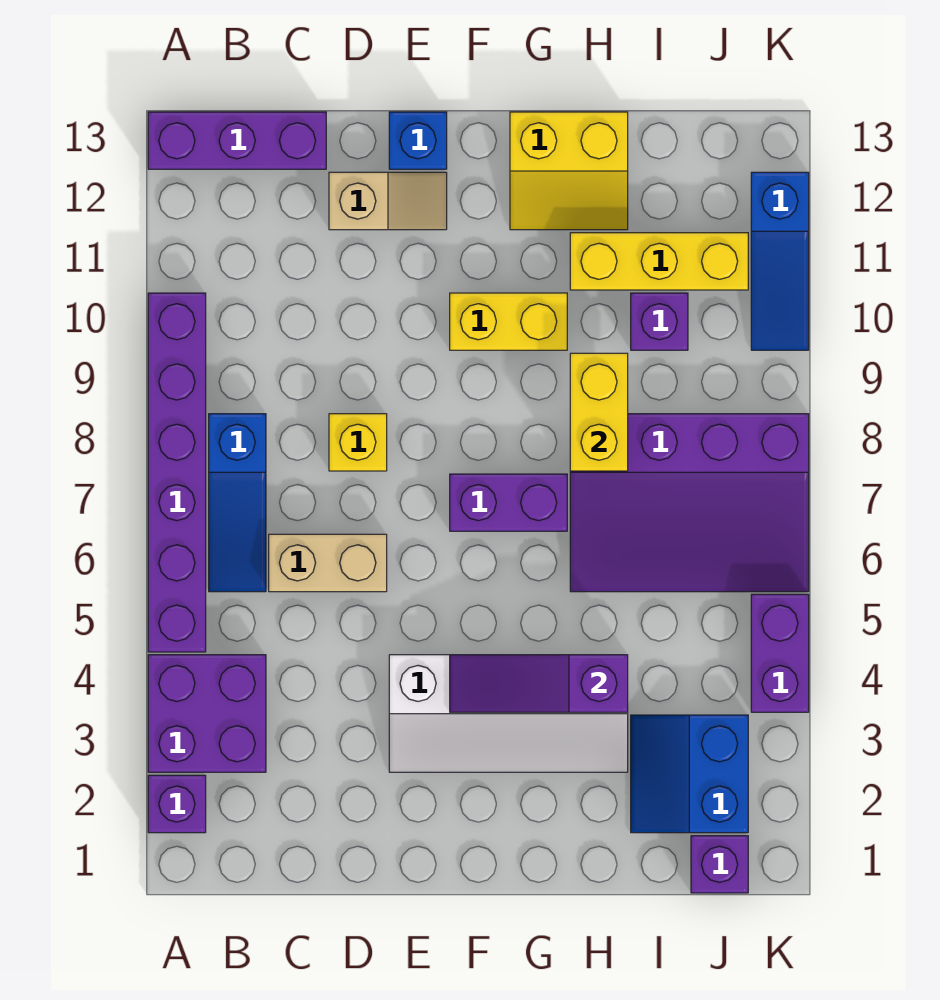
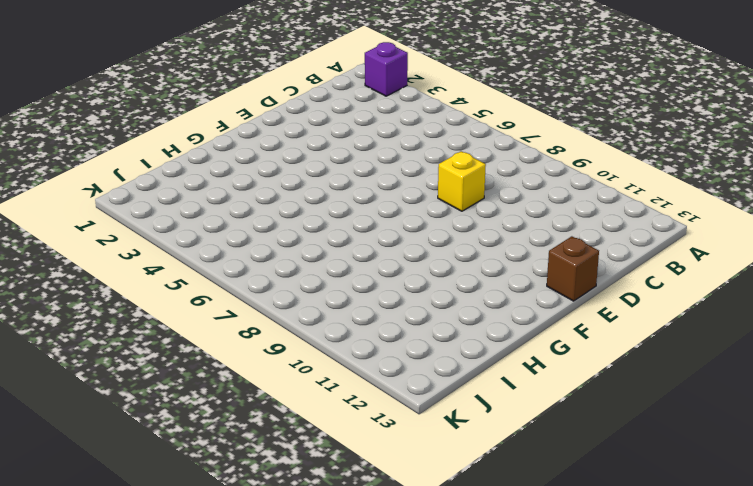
brown brick E13 level 1 -> blue brick E13 level 1
none -> purple brick A3:B4 level 1
none -> purple brick A5:A10 level 1
none -> purple brick A13:C13 level 1

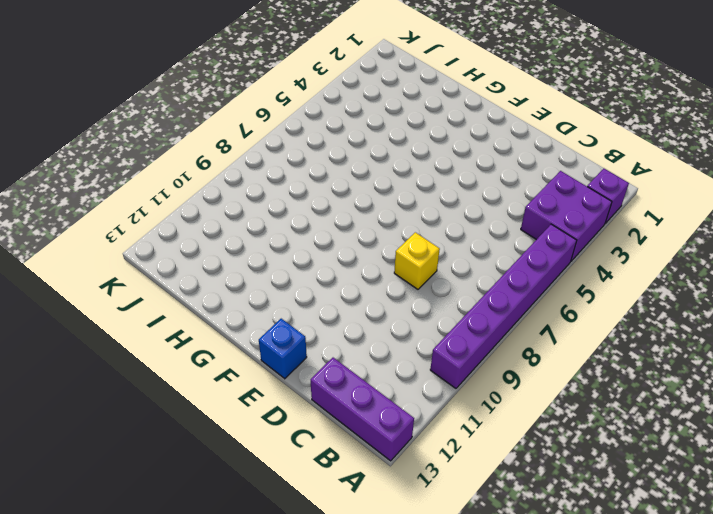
none -> blue slope B6:B8 level 1 top 8
none -> tan brick C6:D6 level 1
none -> tan slope D12:E12 level 1 top D

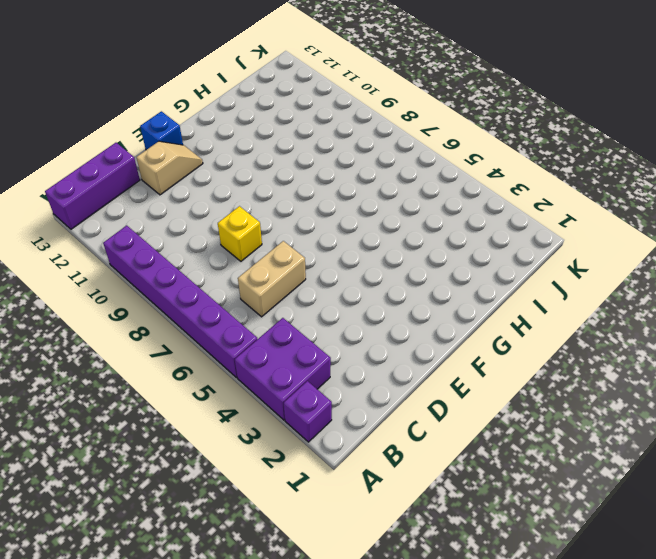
none -> blue slope B6:B8 level 1 top 8
none -> white slope E3:H4 level 1 top 4
none -> purple brick F7:G7 level 1

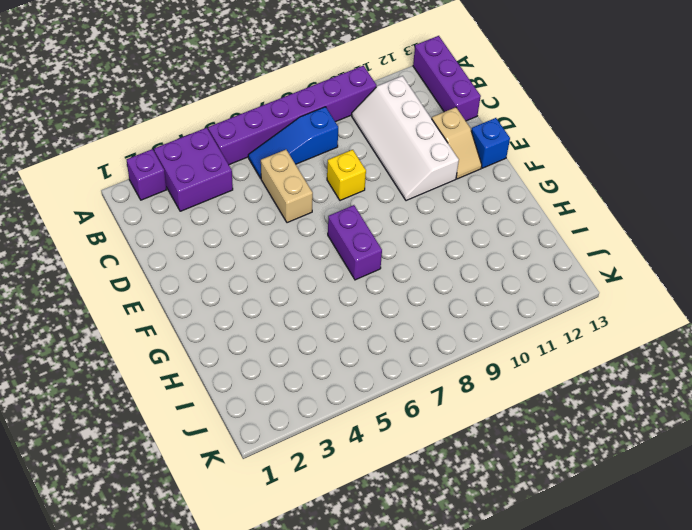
white slope B10:E11 level 1 top 11 -> white slope E3:H4 level 1 top 4
none -> yellow brick F10:G10 level 1
none -> yellow slope G12:H13 level 1 top 13
none -> purple slope H6:K8 level 1 top 8

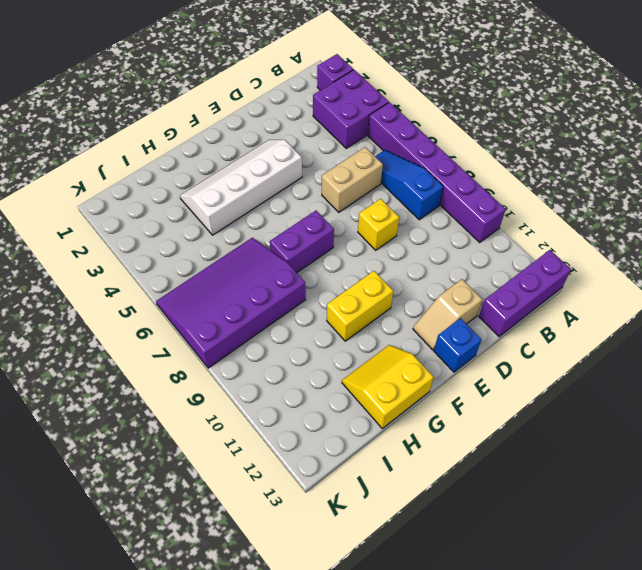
none -> yellow brick H11:J11 level 1
none -> blue slope I2:J3 level 1 top J
none -> purple brick I10 level 1

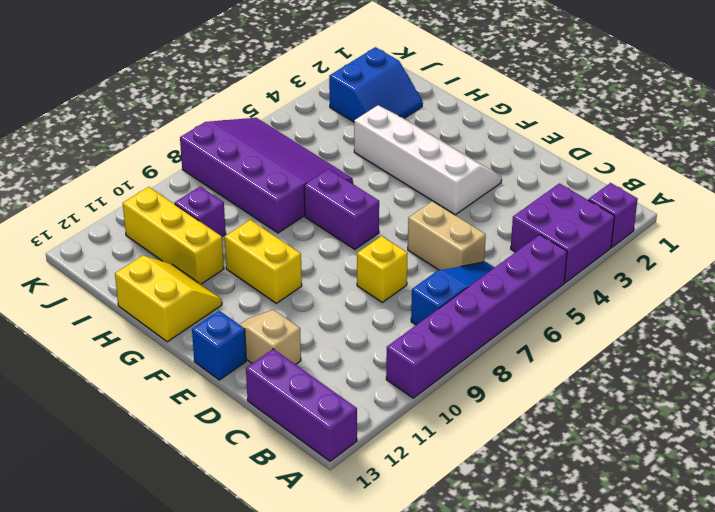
none -> purple brick J1 level 1
none -> purple brick K4:K5 level 1
none -> blue slope K10:K12 level 1 top 12

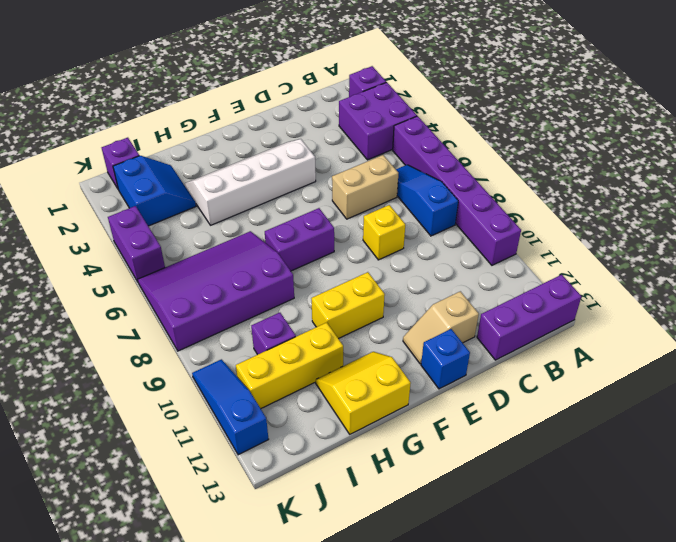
none -> purple slope F4:H4 level 2 top H
none -> yellow brick H8:H9 level 2

